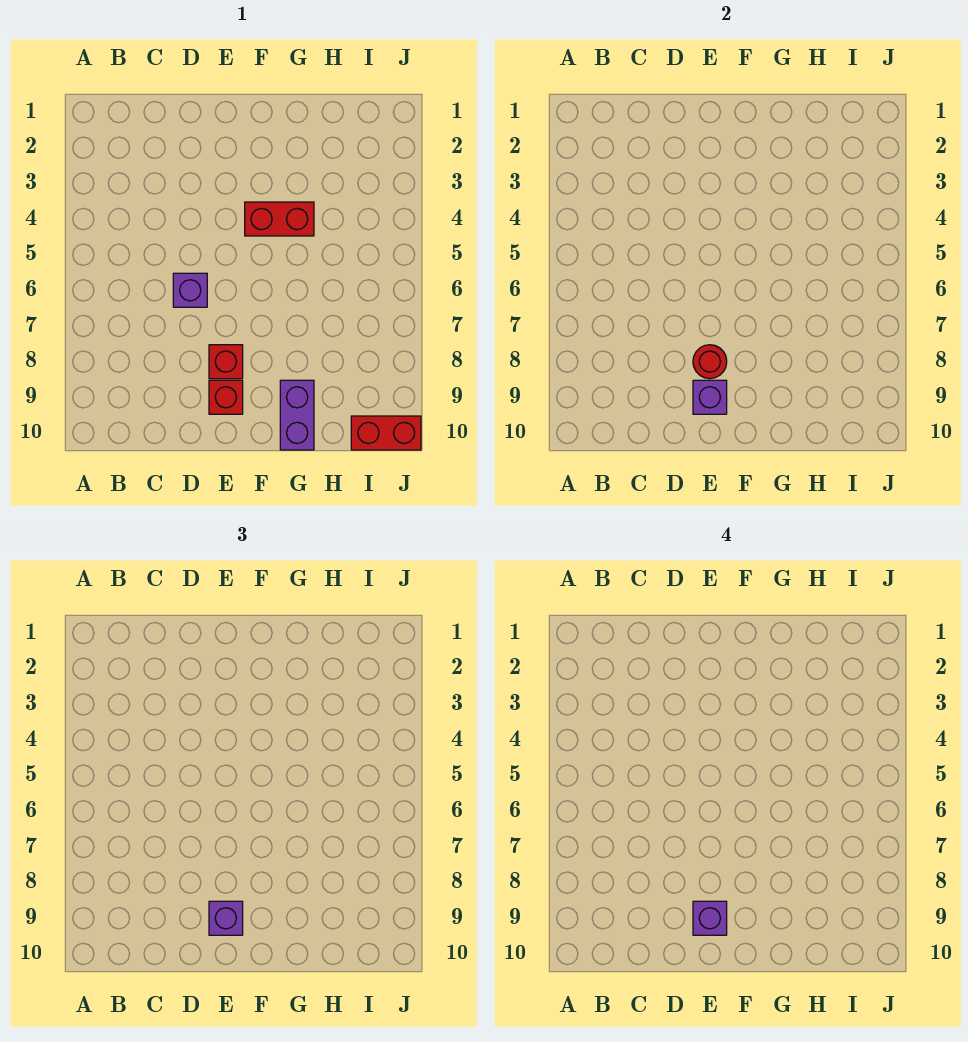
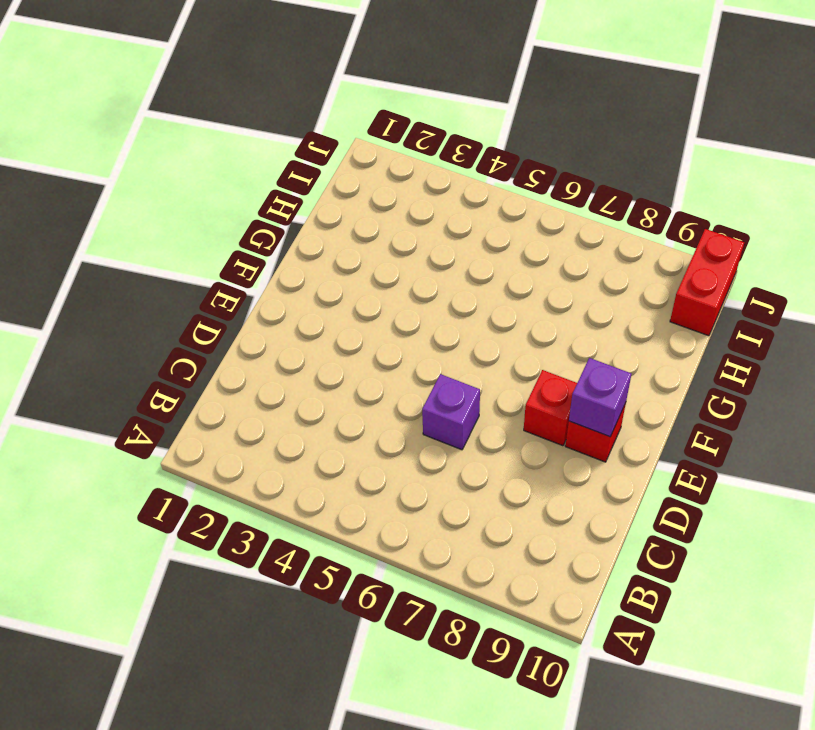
none -> red brick F4:G4 level 1
none -> purple brick G9:G10 level 1

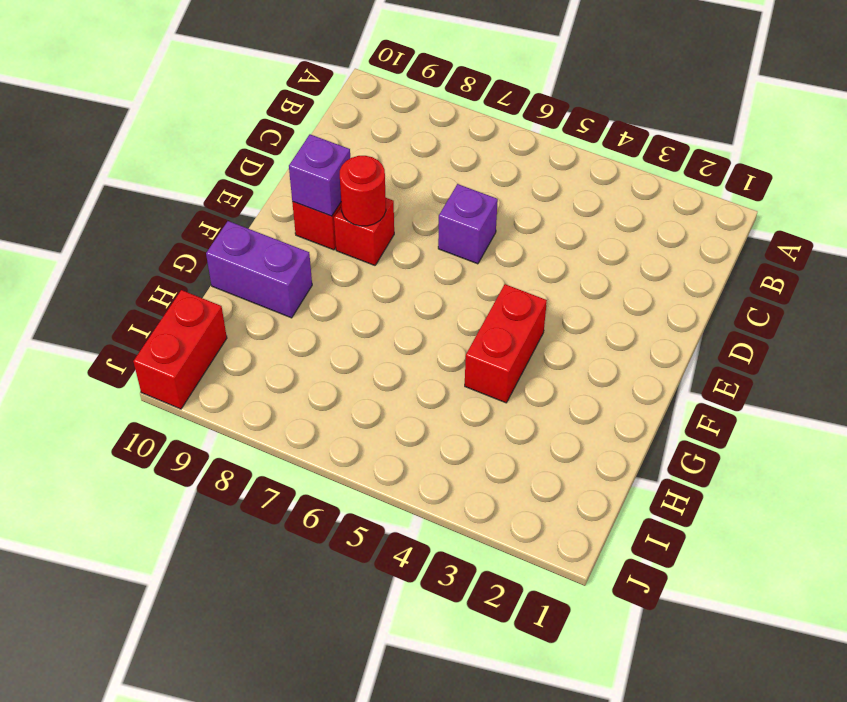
none -> purple brick E9 level 3
none -> purple brick E9 level 4

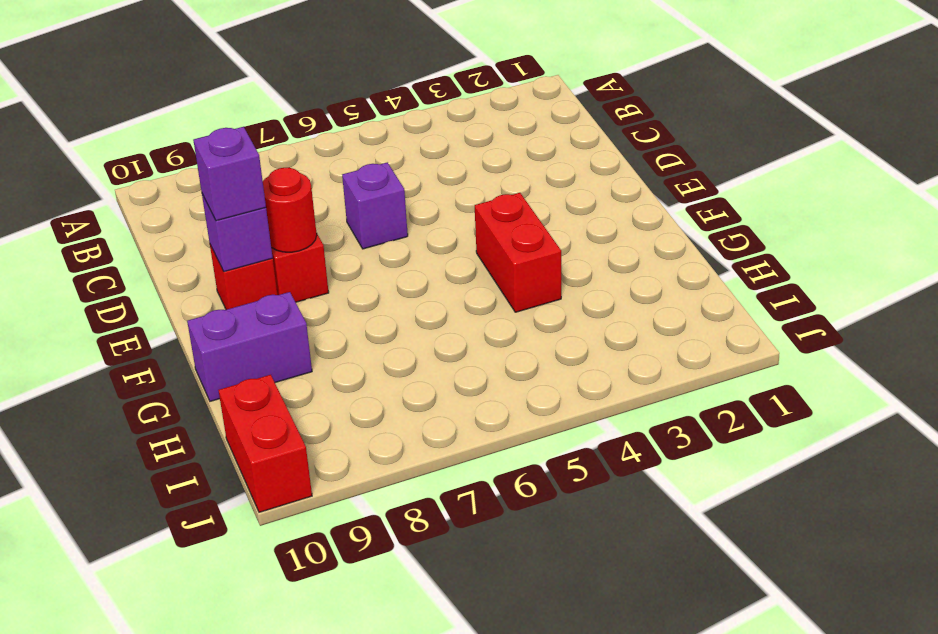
none -> purple brick E9 level 4

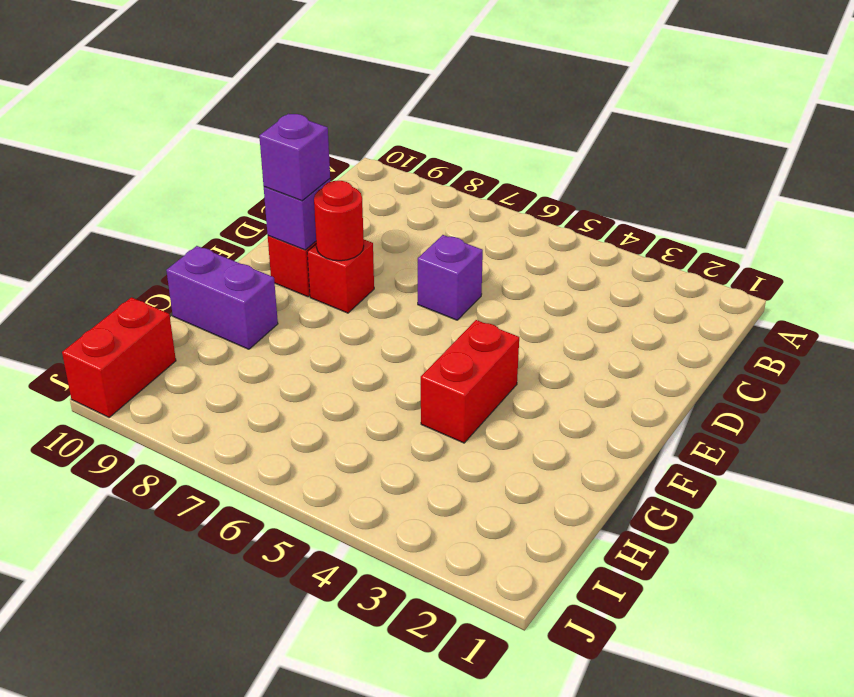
none -> purple brick E9 level 4

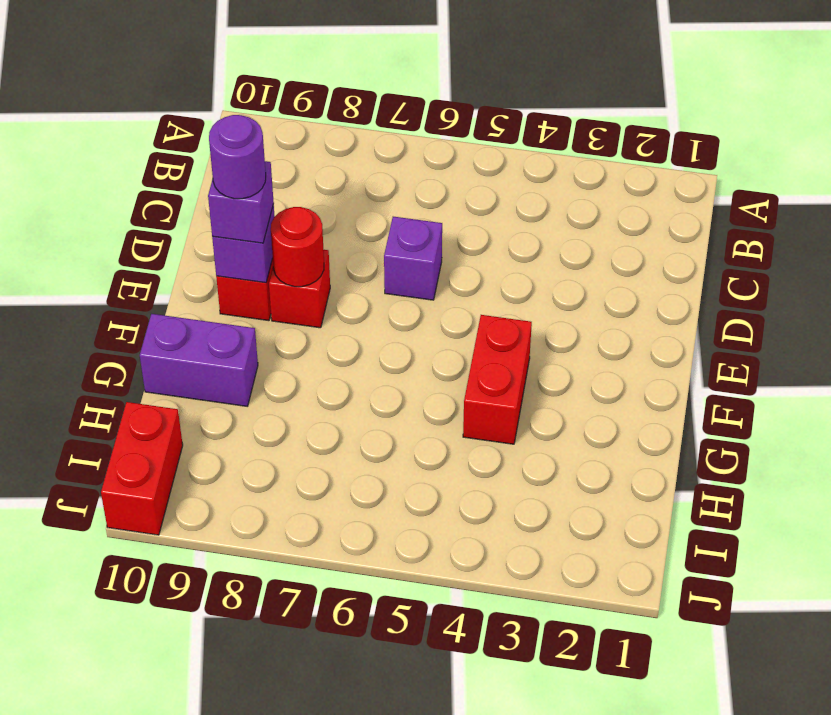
purple round brick E9 level 4 -> purple brick E9 level 4

